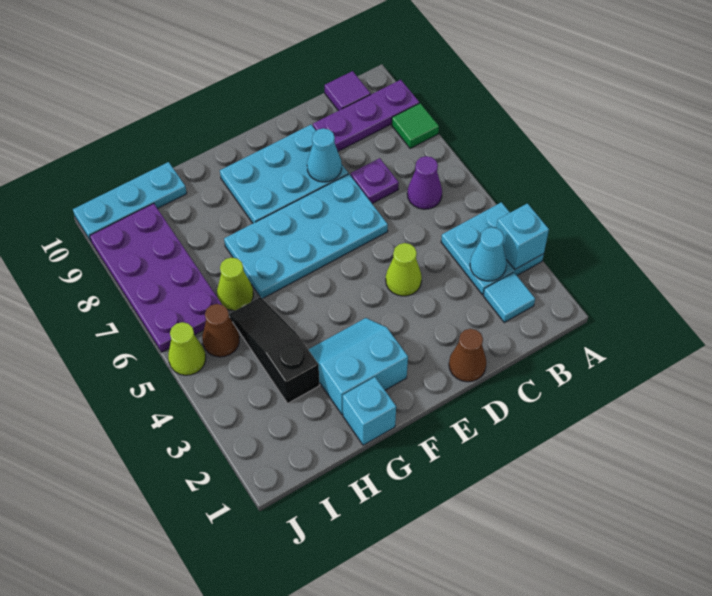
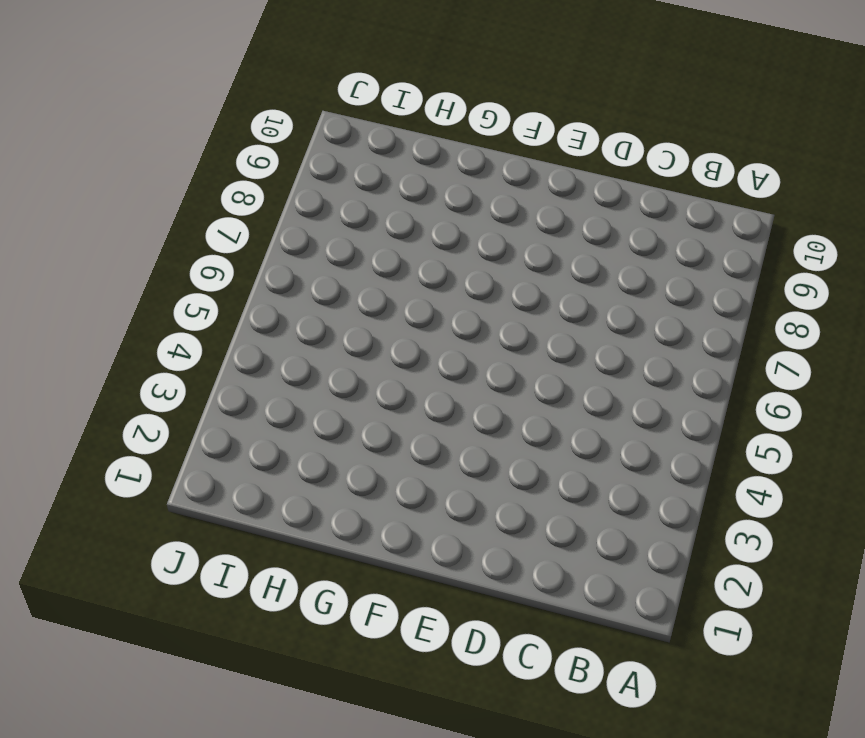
none -> cyan plate A3:B4 level 1
none -> green tile A8 level 1
none -> purple plate A9:C9 level 1

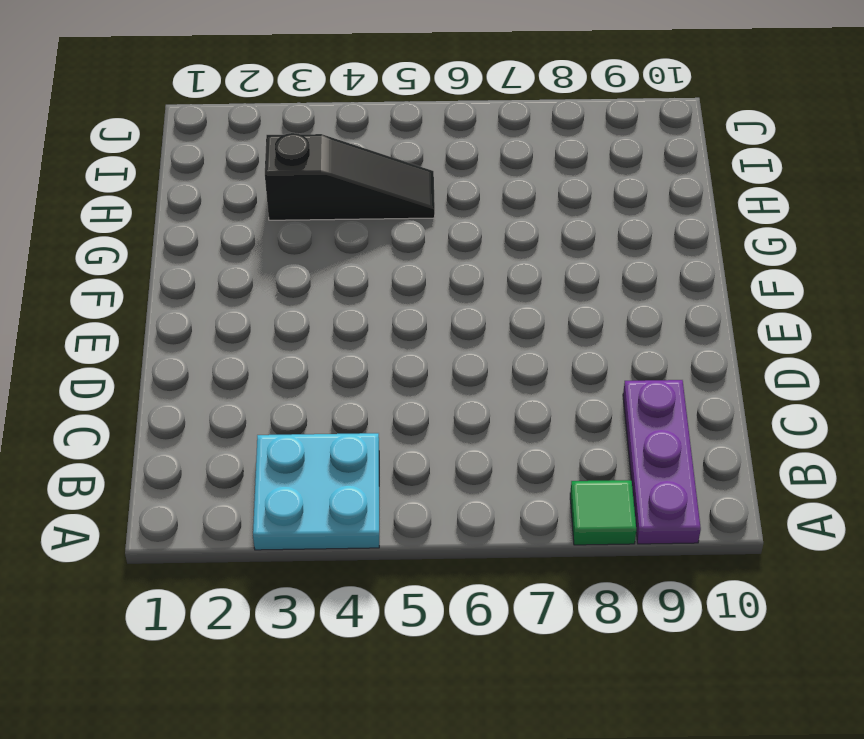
none -> cyan tile B2 level 1
none -> purple cone B6 level 1
none -> purple tile B10 level 1

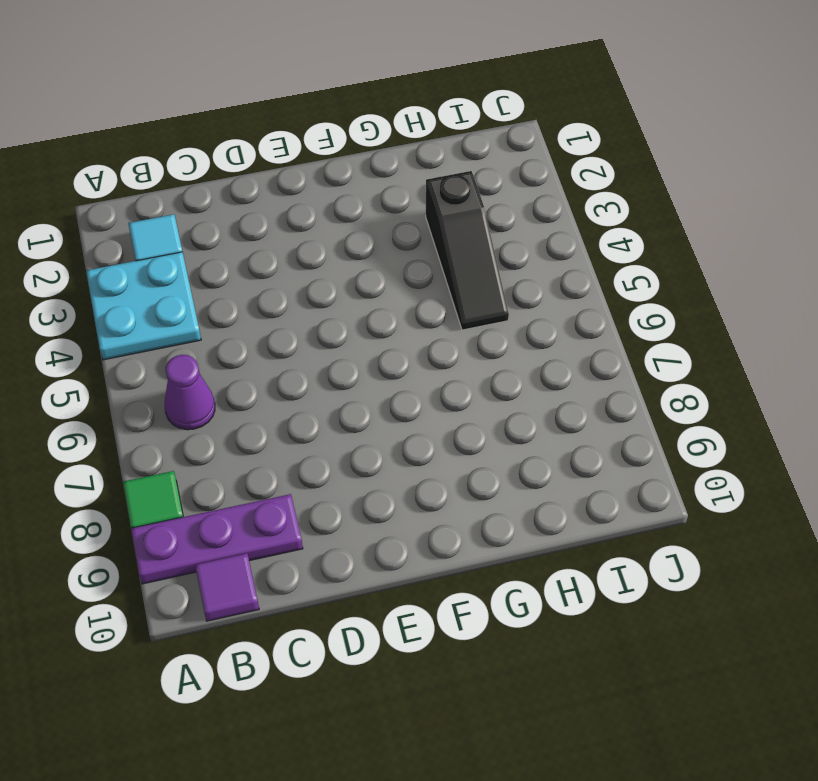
none -> purple plate C7 level 1
none -> brown cone D1 level 1
none -> lime cone D4 level 1

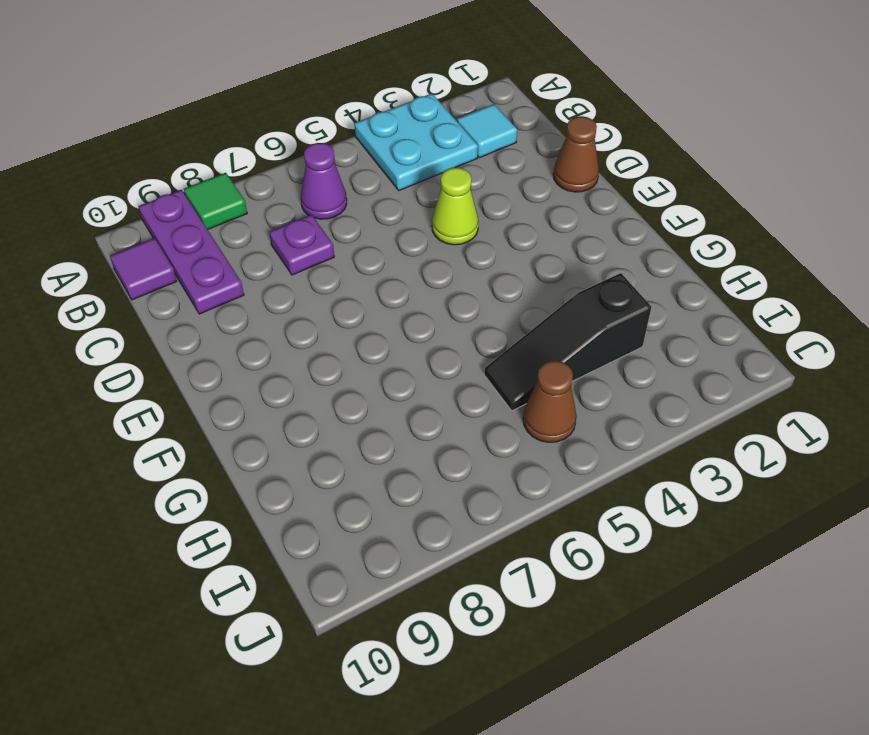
none -> cyan plate D6:G7 level 1
none -> cyan plate D8:F9 level 1
none -> cyan slope F2:G3 level 1 top 2

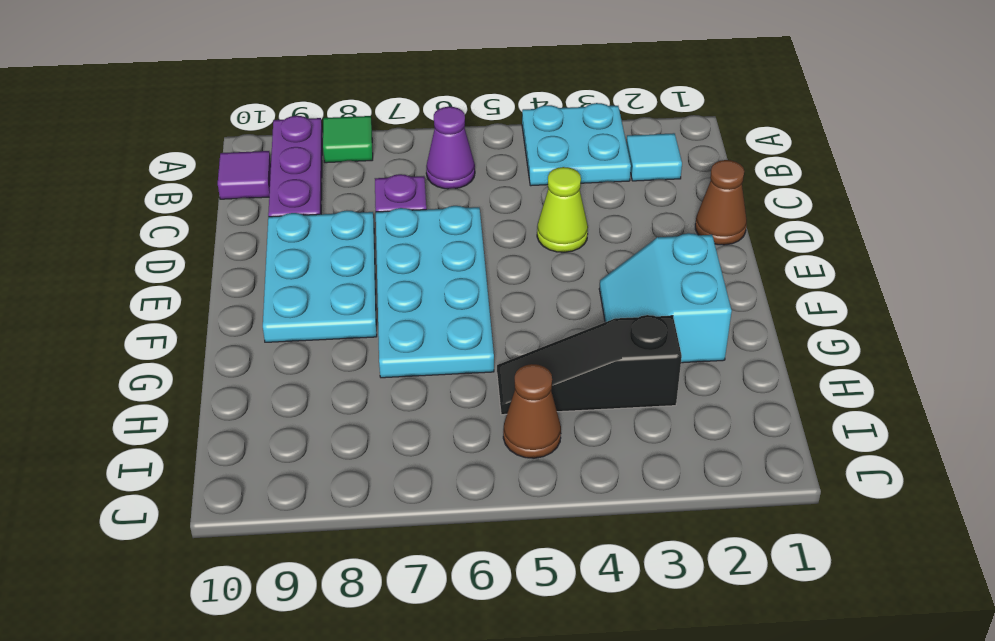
none -> cyan brick G1 level 1
none -> lime cone H6 level 1
none -> cyan plate H10:J10 level 1

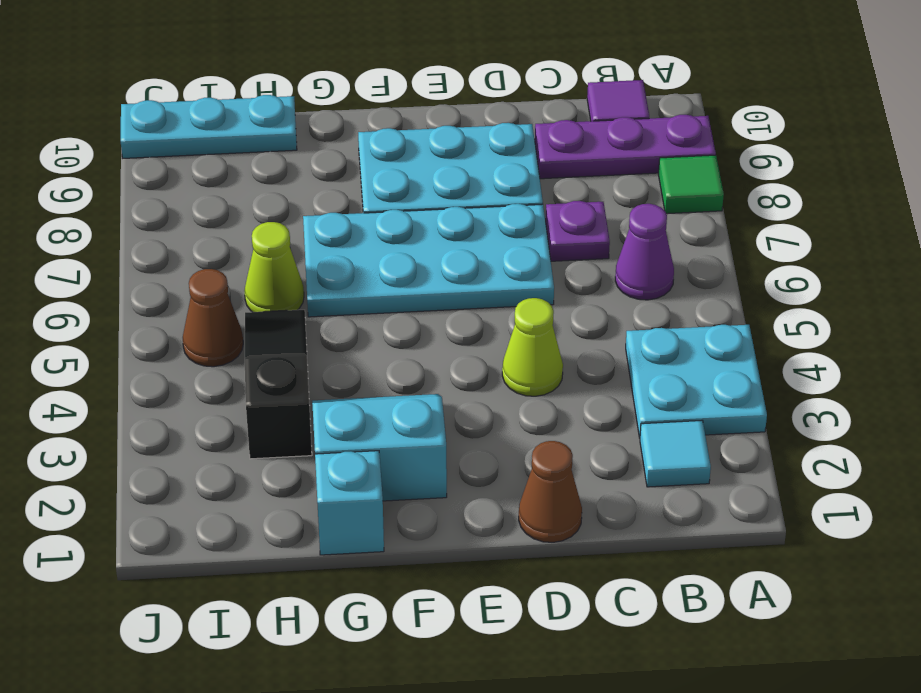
none -> purple plate I6:J9 level 1
none -> lime cone J5 level 1
none -> cyan brick A3 level 2

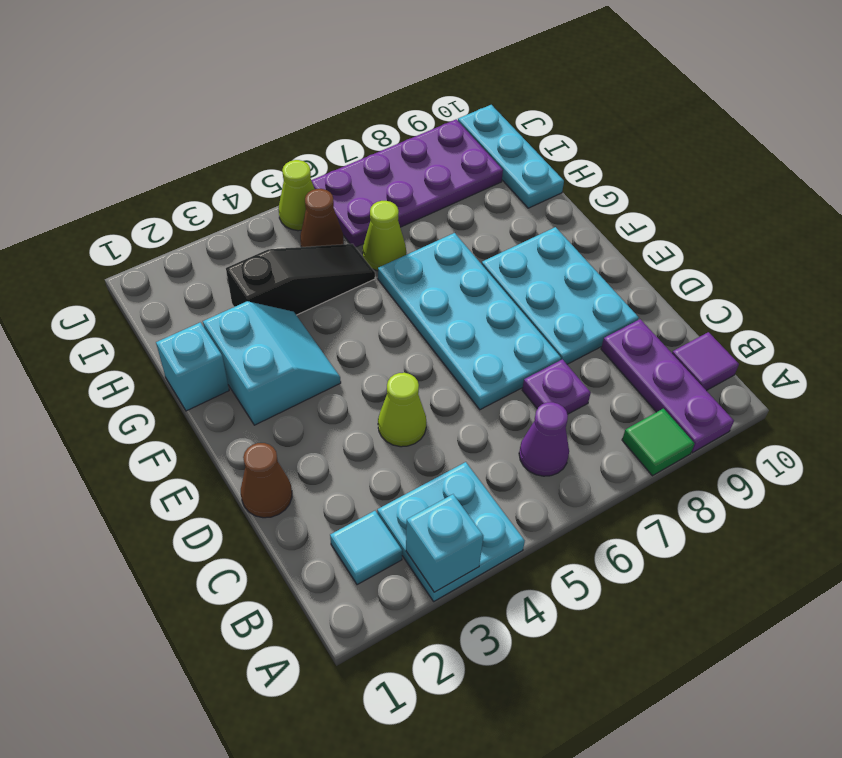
none -> cyan cone B3 level 2
none -> cyan cone D8 level 2

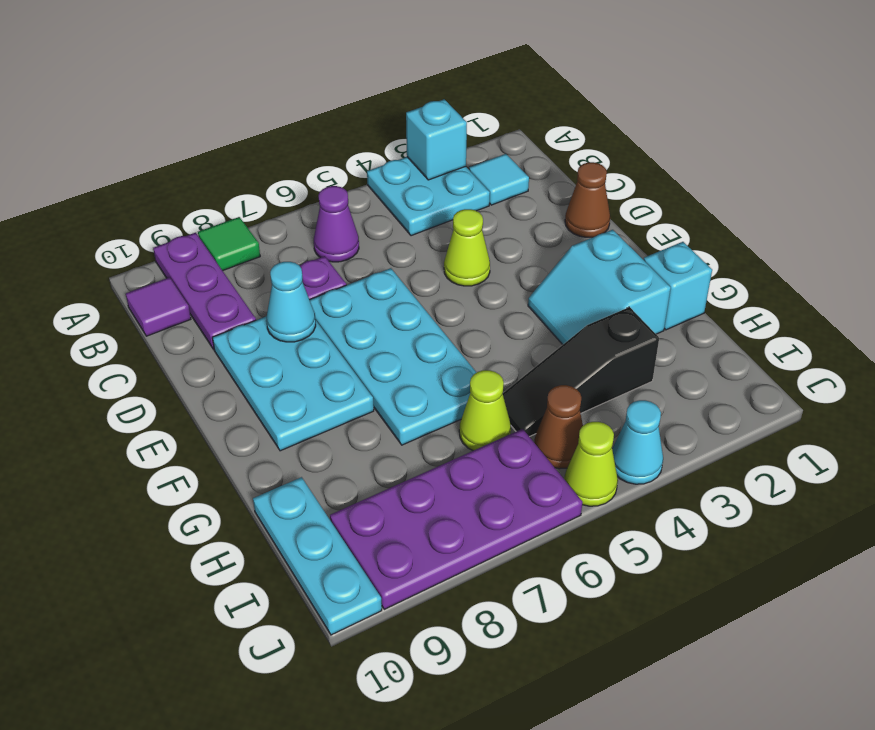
cyan cone J4 level 1 -> cyan cone B3 level 2

